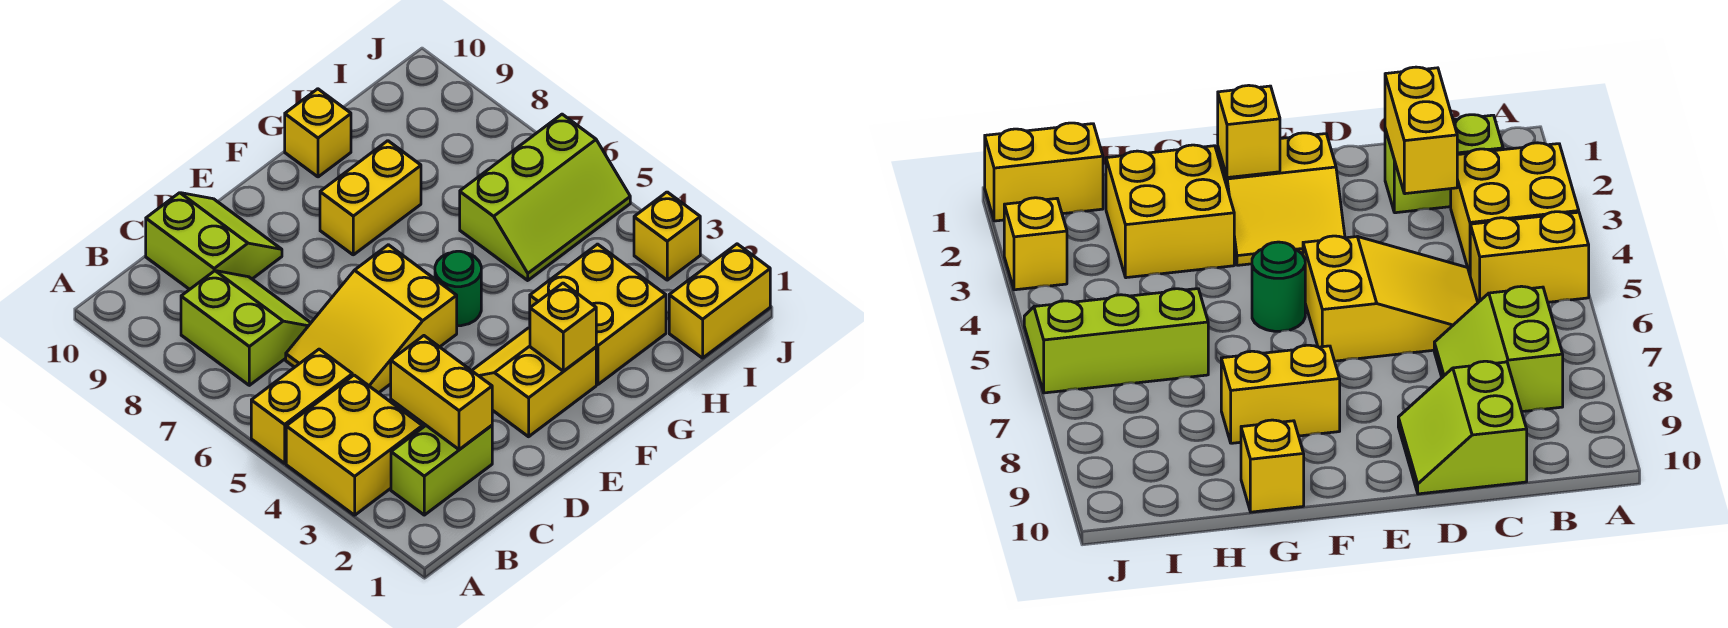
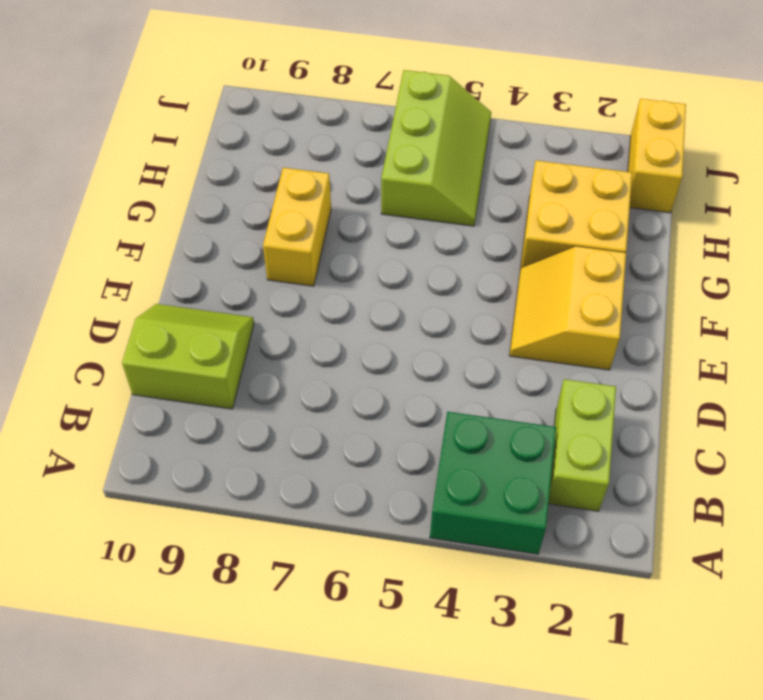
green brick A3:B4 level 1 -> yellow brick A3:B4 level 1
none -> yellow brick A5:B5 level 1
none -> lime slope B7:C8 level 1 top B
none -> yellow slope C5:E6 level 1 top E

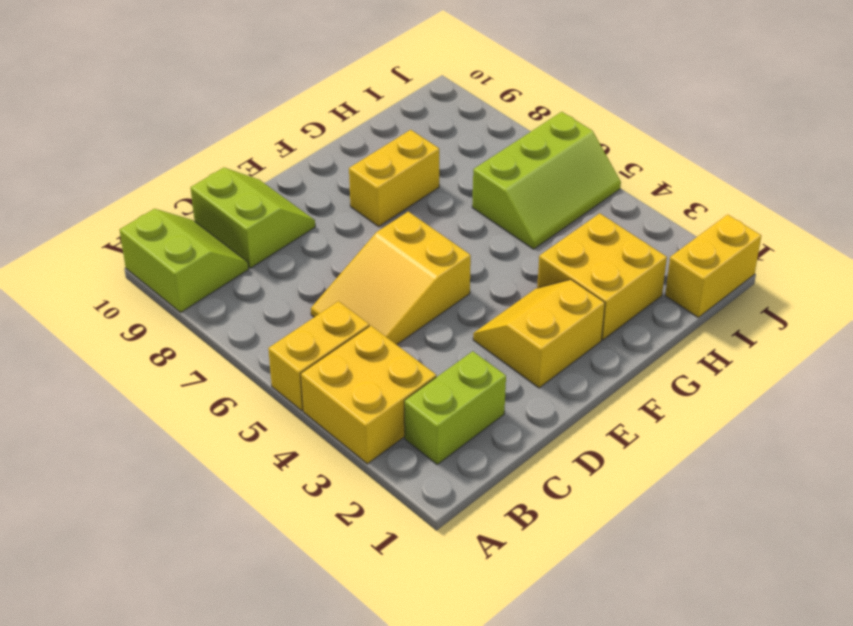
lime slope A9:B10 level 1 top A -> lime slope B7:C8 level 1 top B
none -> green round brick F5 level 1
none -> yellow brick G10 level 1
none -> yellow brick J3 level 1

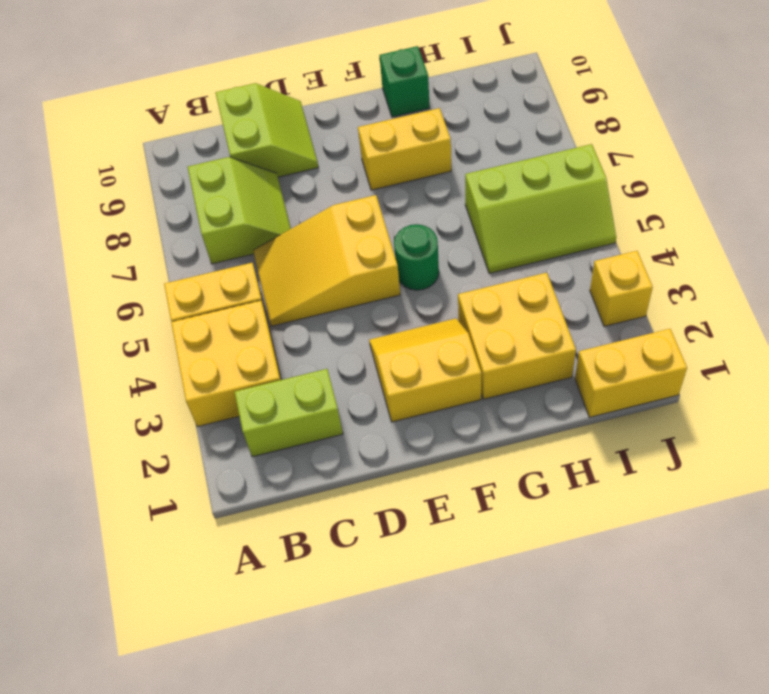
green brick G10 level 1 -> yellow brick G10 level 1
none -> yellow brick C2:C3 level 2
none -> yellow brick F2 level 2

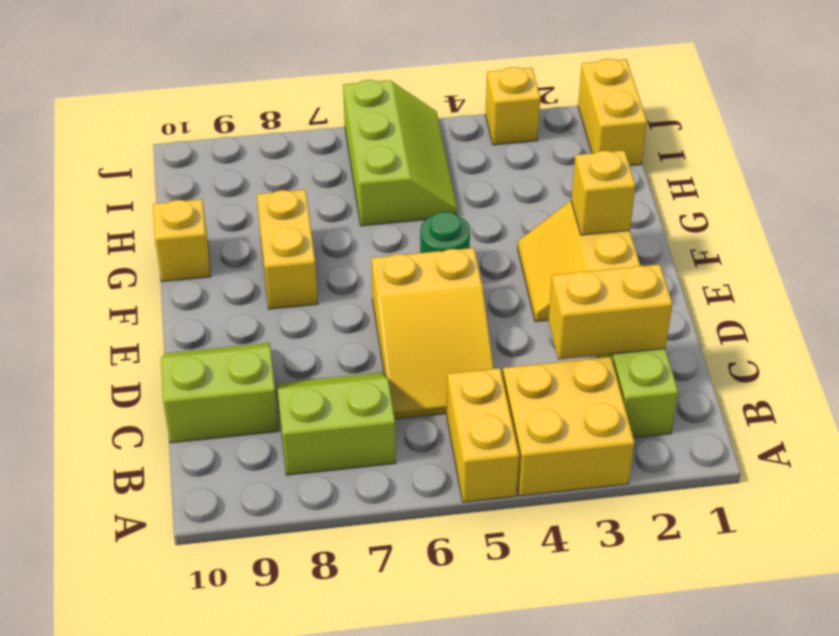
none -> yellow brick G2:H3 level 1

